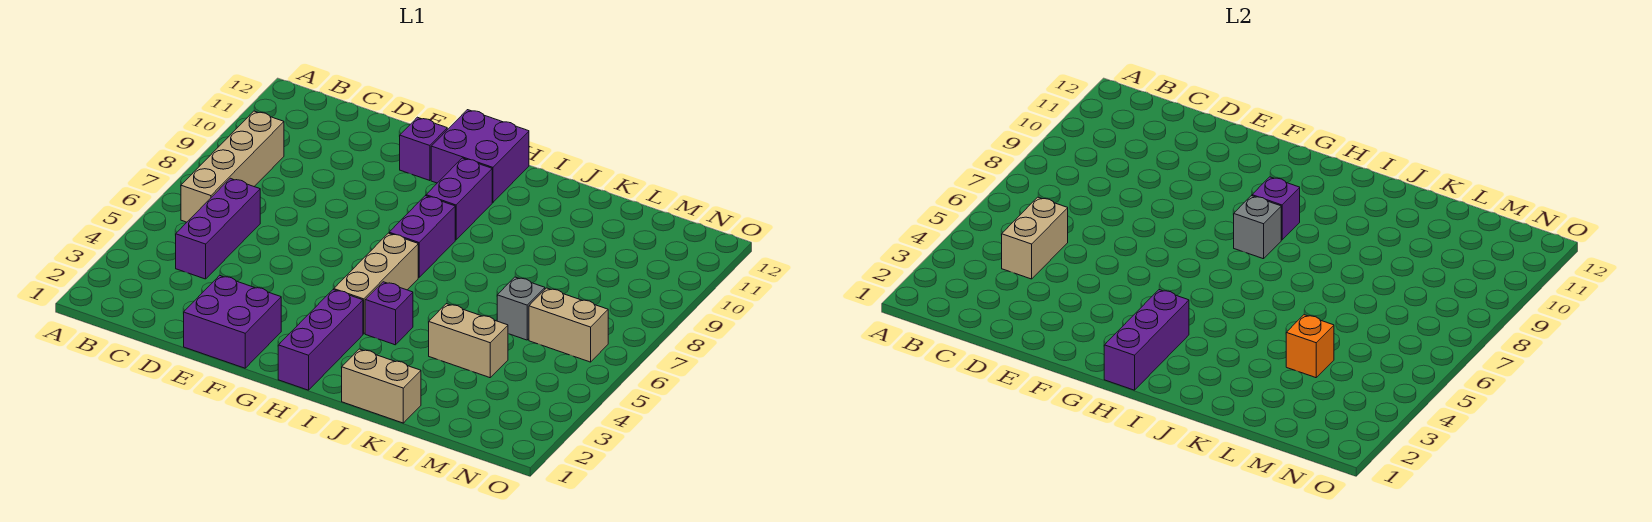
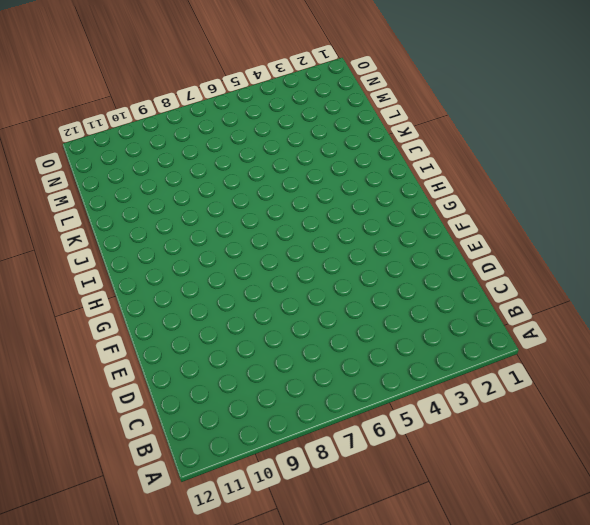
none -> tan brick B6:B9 level 1
none -> purple brick C4:C6 level 1
none -> purple brick E1:F2 level 1

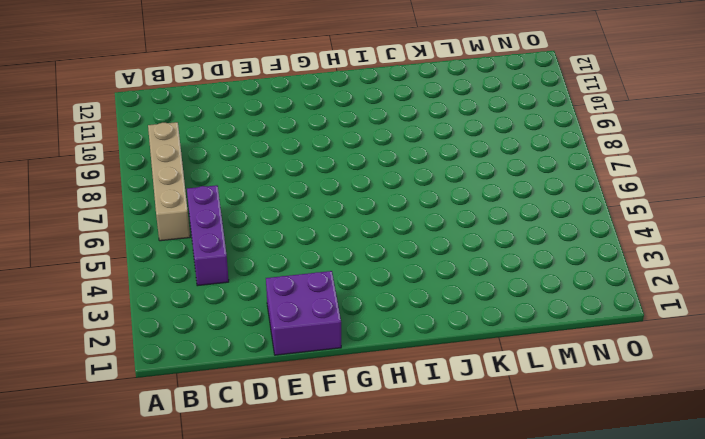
none -> purple brick F11 level 1
none -> purple brick G11:H12 level 1
none -> purple brick H1:H3 level 1

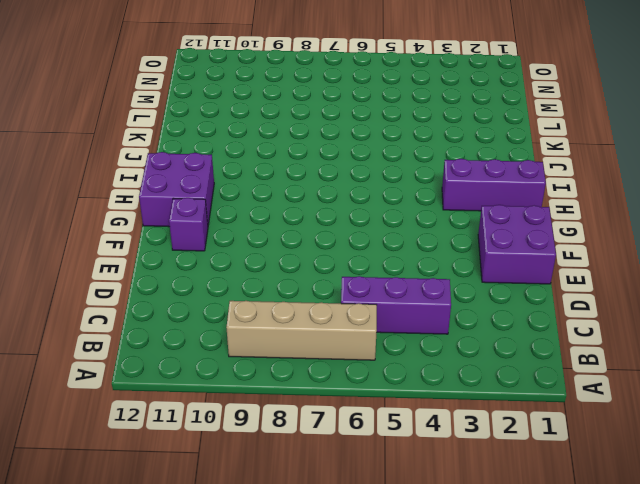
none -> tan brick H4:H6 level 1
none -> purple brick H7:H8 level 1
none -> purple brick H9:H10 level 1

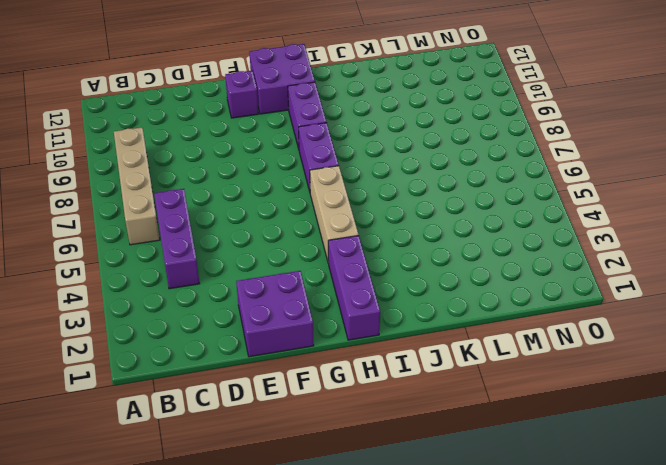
none -> purple brick I4 level 1
none -> tan brick J1:K1 level 1
none -> tan brick K4:L4 level 1

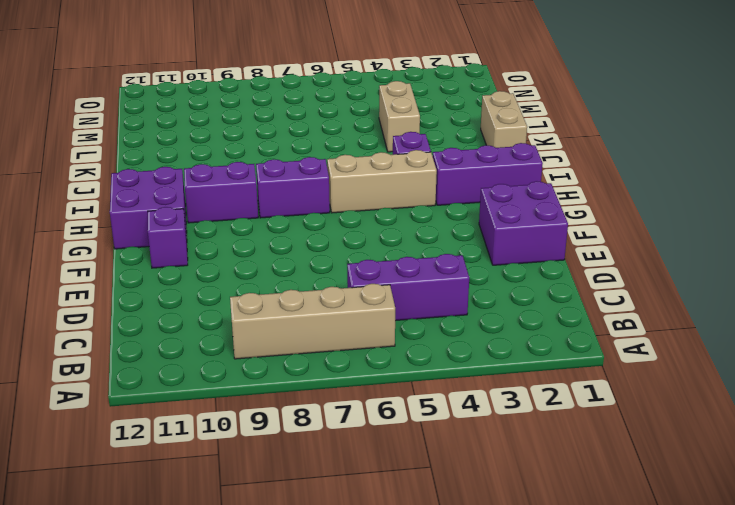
none -> grey brick L6 level 1
none -> tan brick M6:N6 level 1
none -> tan brick C4:C5 level 2

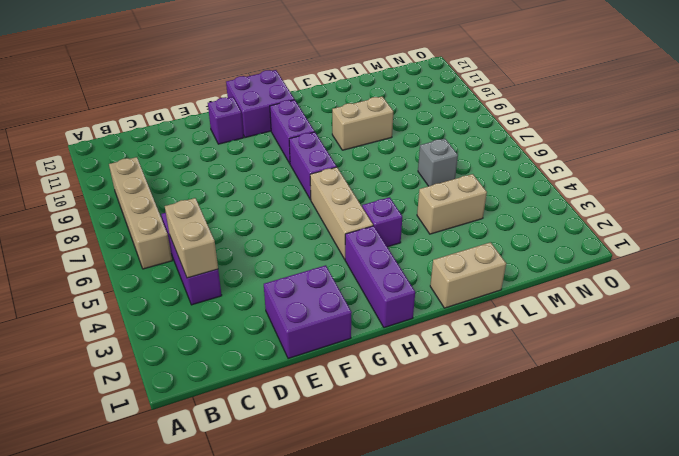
tan brick J9:K9 level 1 -> tan brick M6:N6 level 1
none -> purple brick H1:H3 level 2
none -> grey brick H8 level 2
none -> purple brick H9 level 2

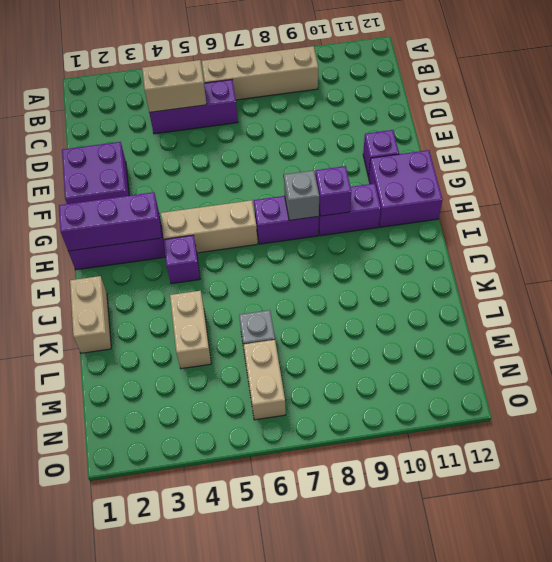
none -> orange brick L4 level 2

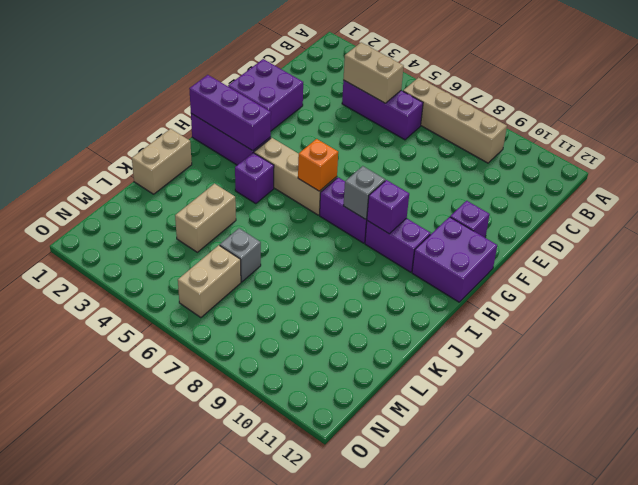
orange brick H6 level 2 -> orange brick L4 level 2

